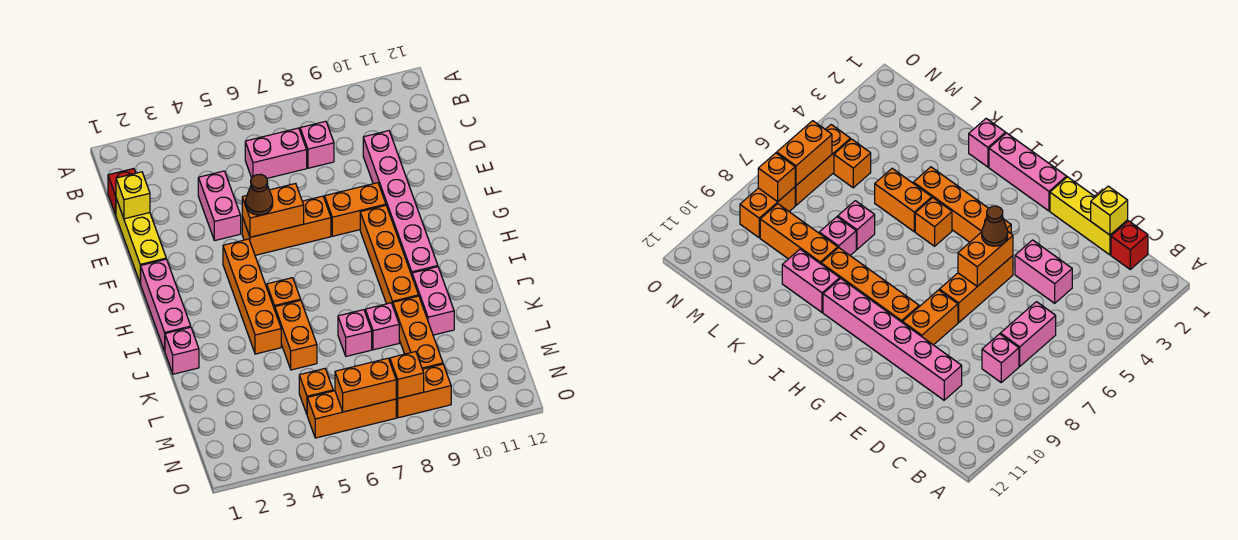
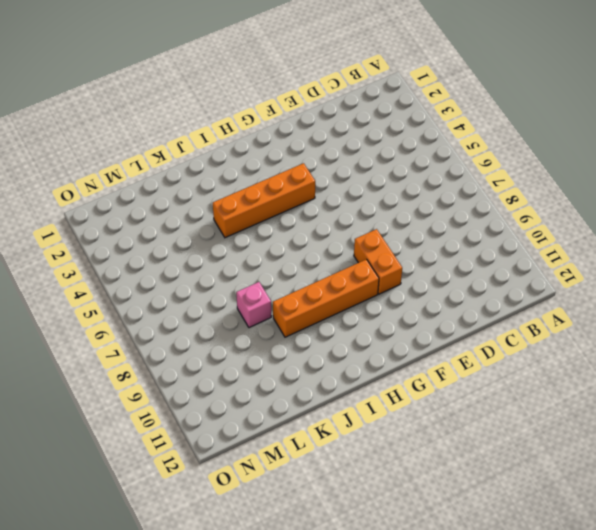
none -> red brick C1 level 1
none -> pink brick C6:C7 level 1
none -> pink brick C8 level 1

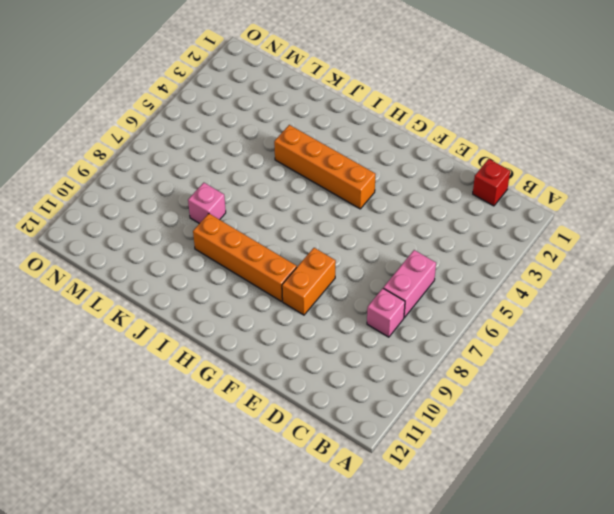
none -> yellow brick D1:F1 level 1
none -> pink brick D4:E4 level 1
none -> pink brick D10:I10 level 1

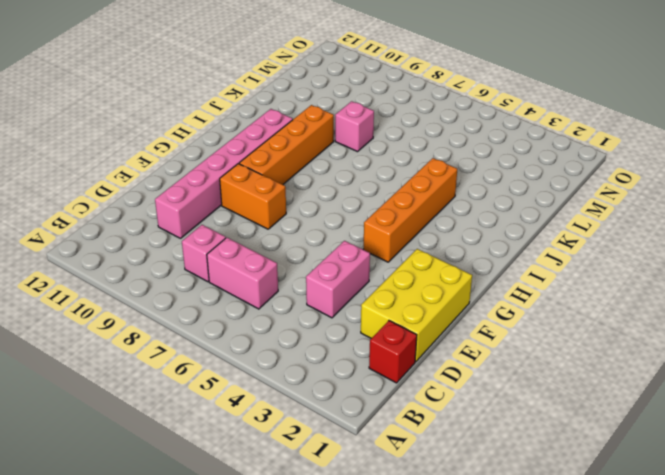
yellow brick D1:F2 level 1 -> yellow brick D1:F1 level 1
none -> orange brick F5:F7 level 1
none -> pink brick G1:I1 level 1
none -> orange brick I5 level 1

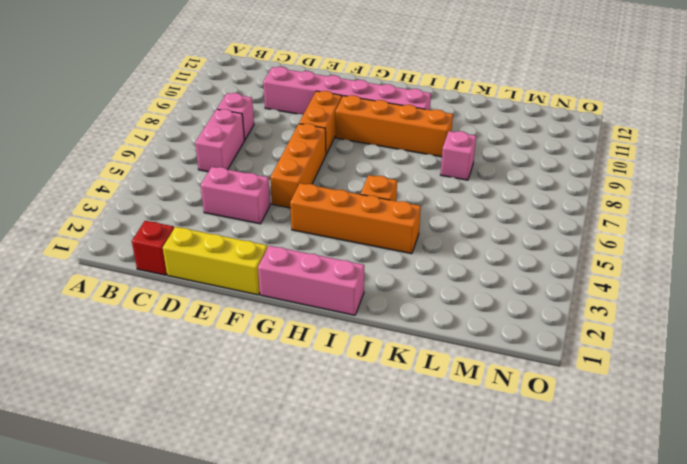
none -> pink brick J1 level 1
none -> orange brick J5:K5 level 1
none -> pink brick J10:K10 level 1

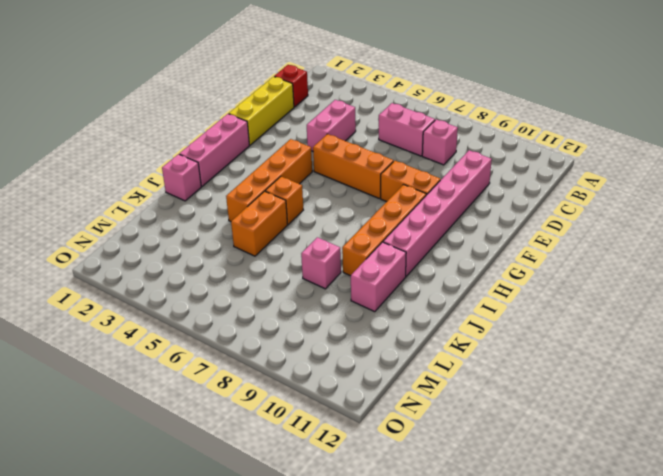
none -> pink brick K7 level 1
none -> orange brick K9:M9 level 1
none -> orange brick M5 level 1

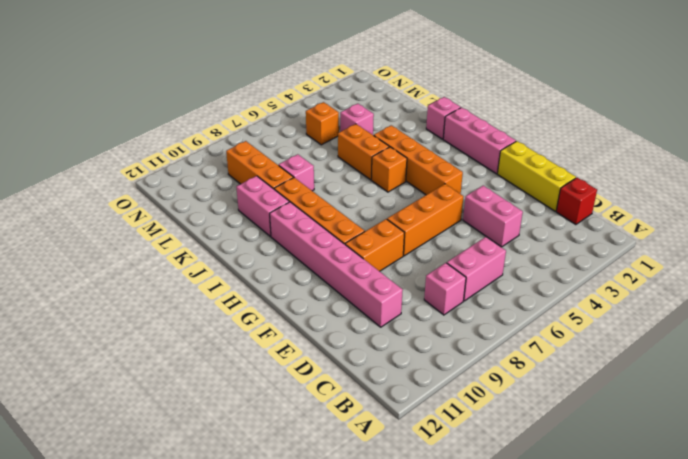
pink brick L4 level 1 -> pink brick K7 level 1
none -> orange brick N5:N7 level 1
none -> orange brick N8:N9 level 1
none -> yellow brick D1 level 2

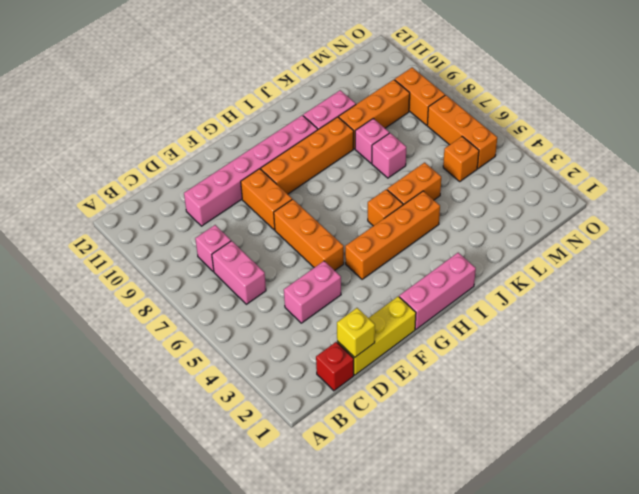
none -> pink brick J1 level 1
none -> orange brick F5:F6 level 2
none -> orange brick N6:N7 level 2

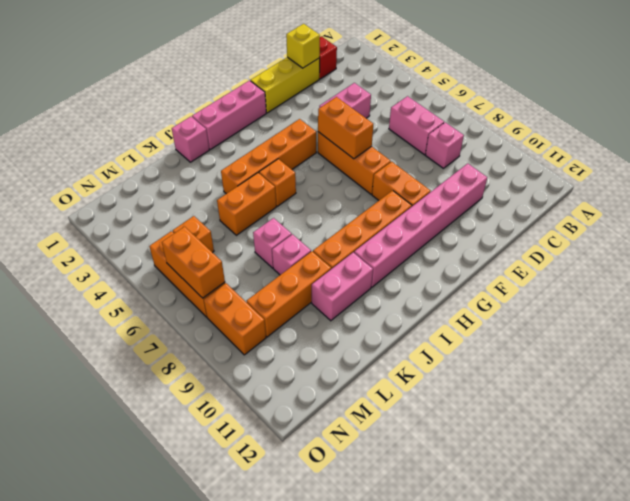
none -> orange brick N8 level 2
none -> brown cone F5 level 3

